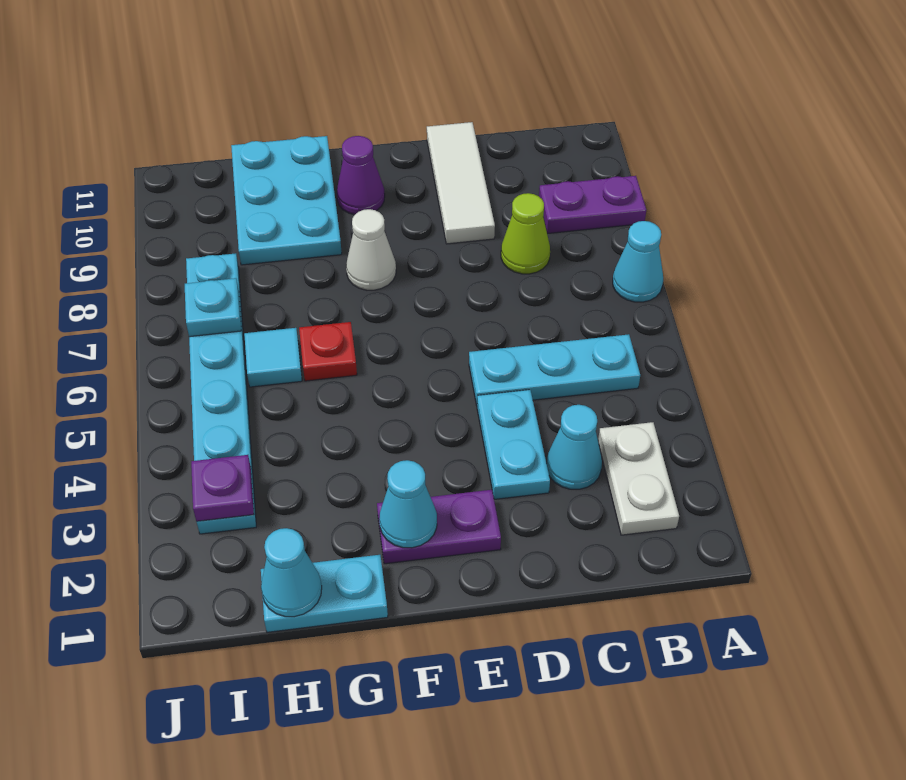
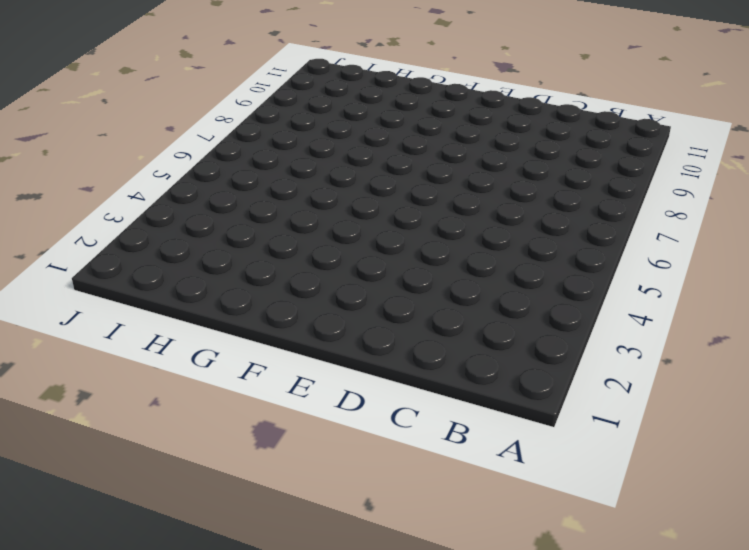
none -> cyan cone A7 level 1
none -> purple plate A9:B9 level 1
none -> white plate B2:B3 level 1

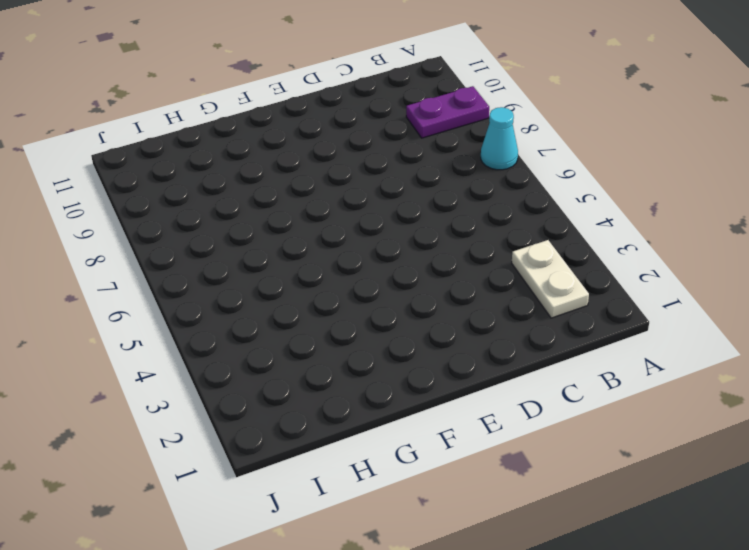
none -> cyan plate B5:D5 level 1
none -> cyan cone C3 level 1
none -> lime cone C8 level 1

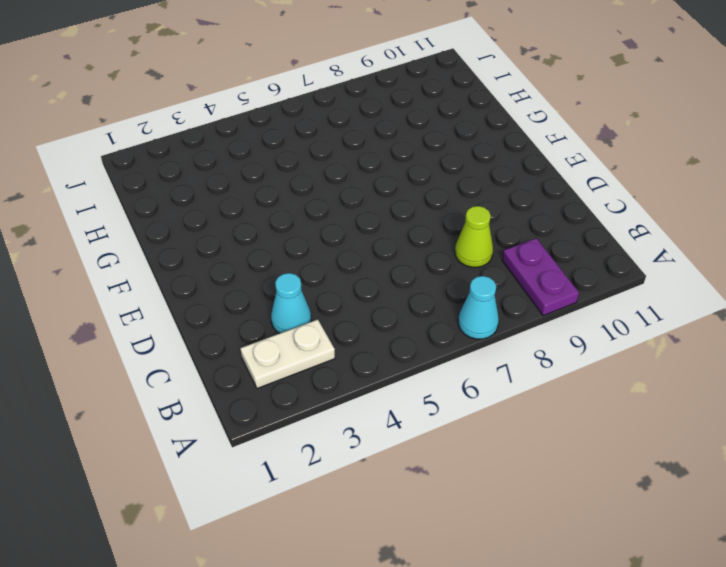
none -> cyan plate B5:D5 level 1
none -> cyan plate D3:D4 level 1
none -> white tile D9:D11 level 1

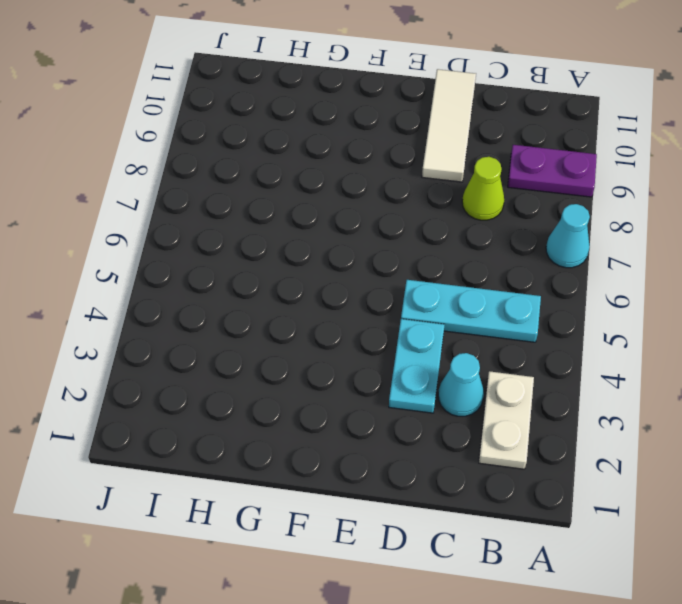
none -> purple plate E2:F2 level 1
none -> white cone F8 level 1
none -> purple cone F10 level 1

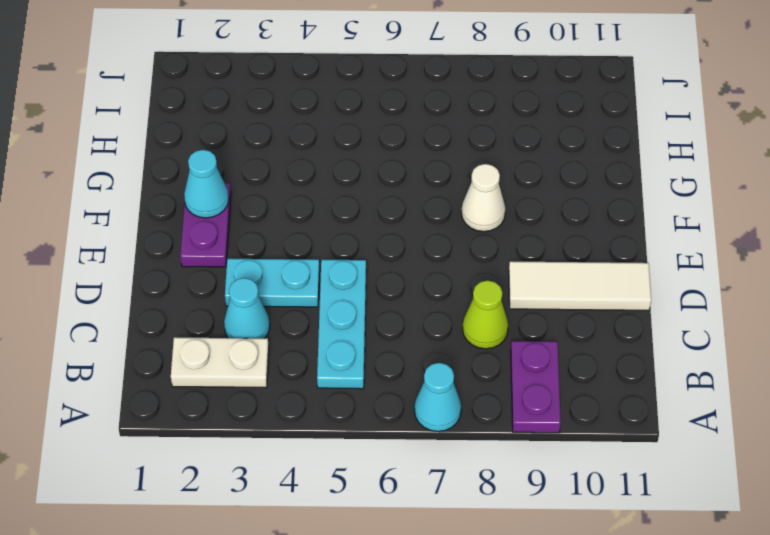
none -> purple cone F10 level 1
none -> cyan plate G1:H1 level 1
none -> red plate G6 level 1

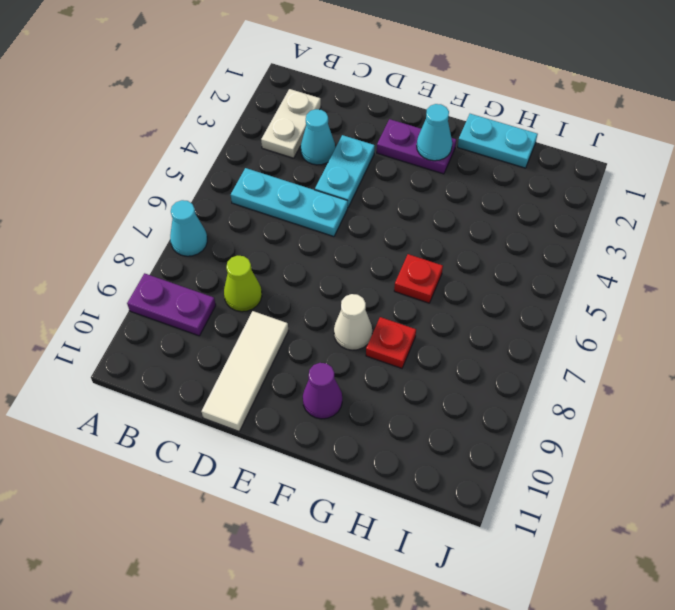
red plate G8 level 1 -> none
none -> cyan plate G9:H11 level 1
none -> cyan tile H6 level 1
none -> cyan plate I3:I8 level 1

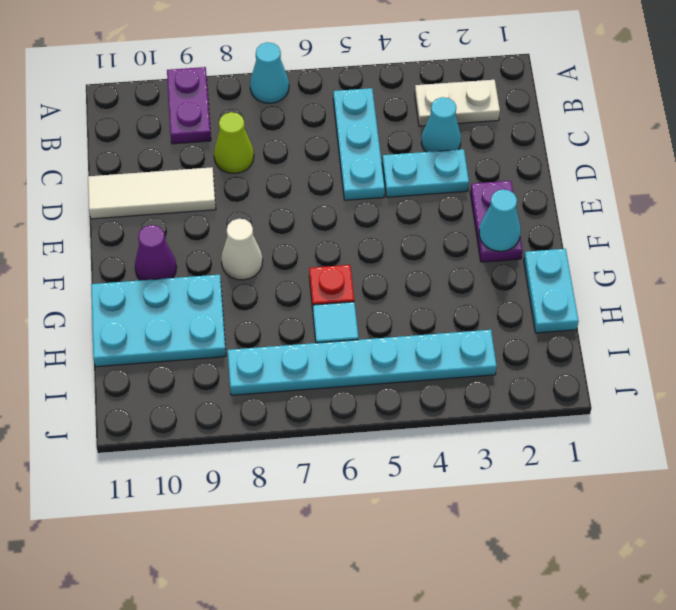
none -> cyan cone H1 level 2
none -> purple plate I3 level 2
none -> cyan plate I7 level 2

